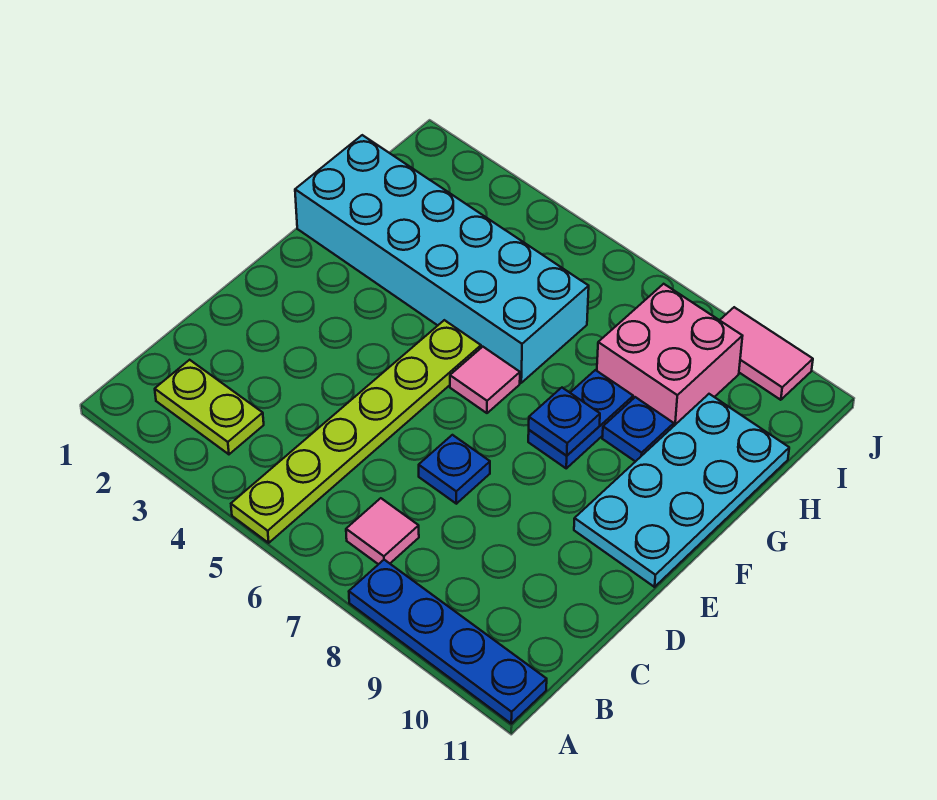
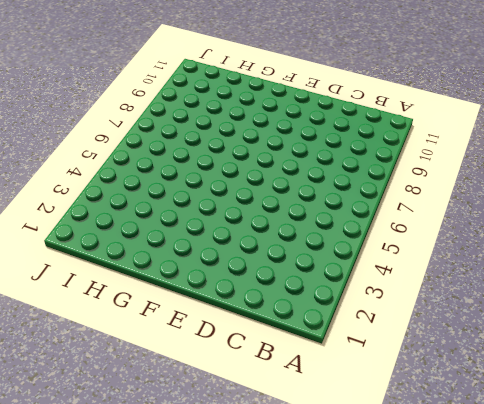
none -> lime plate A5:F5 level 1
none -> blue plate A8:A11 level 1
none -> lime plate B2:B3 level 1

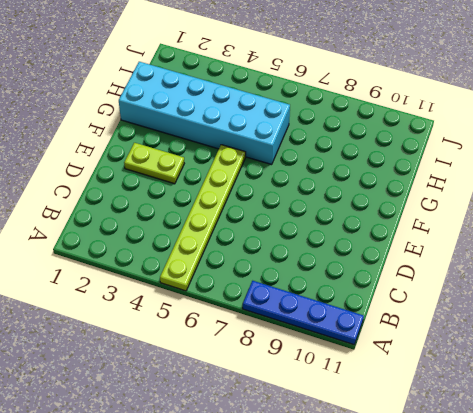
lime plate E2:E3 level 1 -> lime plate B2:B3 level 1
none -> pink tile B7 level 1
none -> blue plate D7 level 1
none -> cyan plate E10:H11 level 1

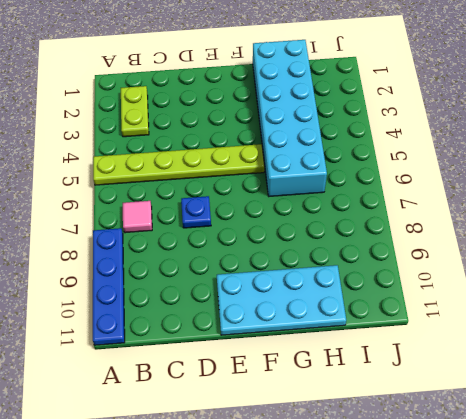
none -> pink tile F6 level 1
none -> blue plate F8:G8 level 1
none -> blue plate G9 level 1

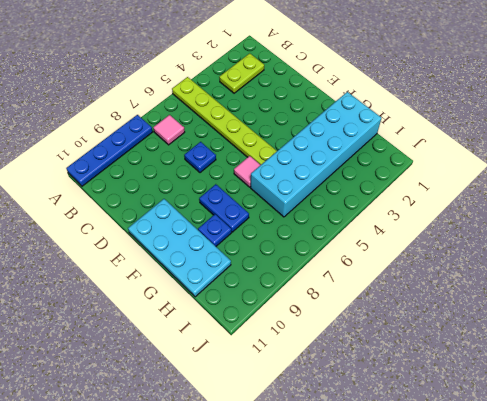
none -> pink brick H8:I9 level 1
none -> pink tile J9:J10 level 1
none -> blue plate F8 level 2

